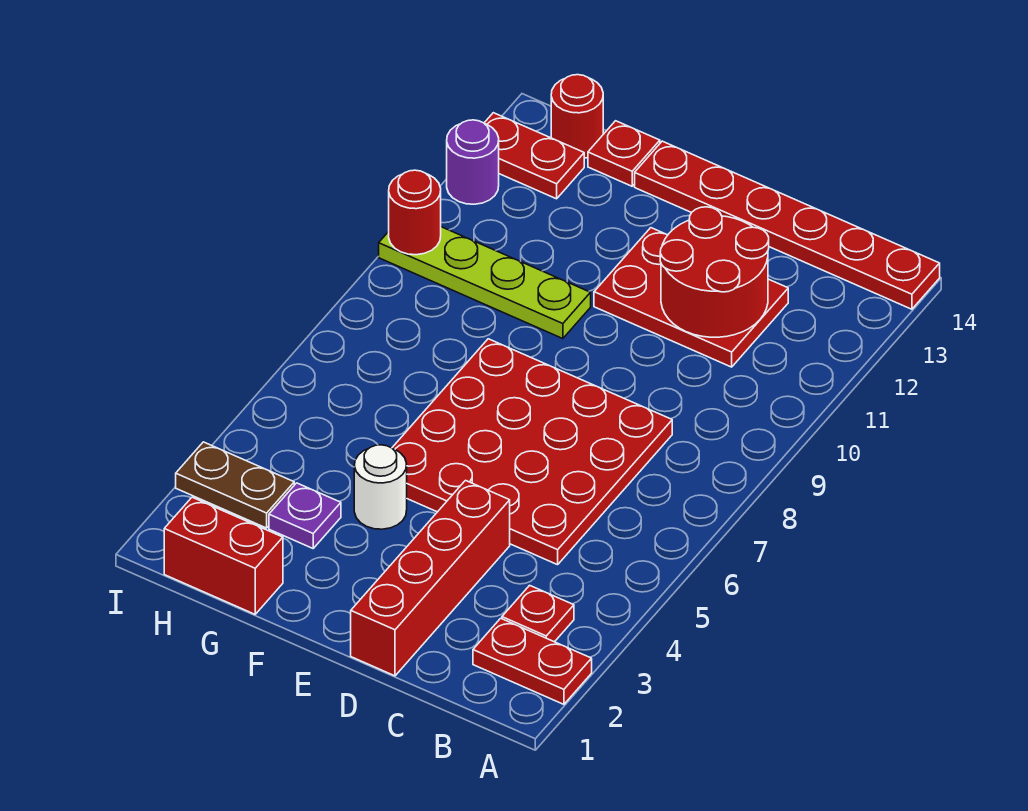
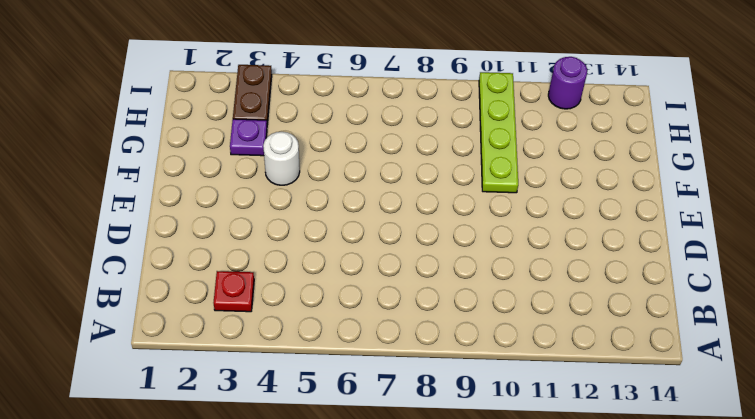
none -> red plate A2:B2 level 1
none -> red plate A14:F14 level 1
none -> red plate C5:F8 level 1

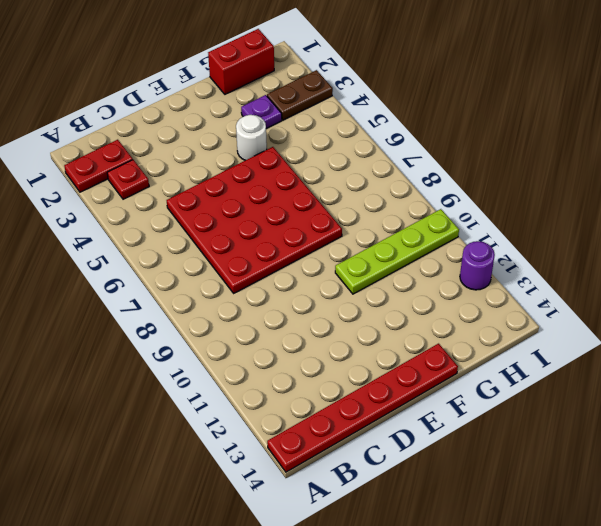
none -> red plate C11:E12 level 1
none -> red brick D1:D4 level 1
none -> red plate G14 level 1

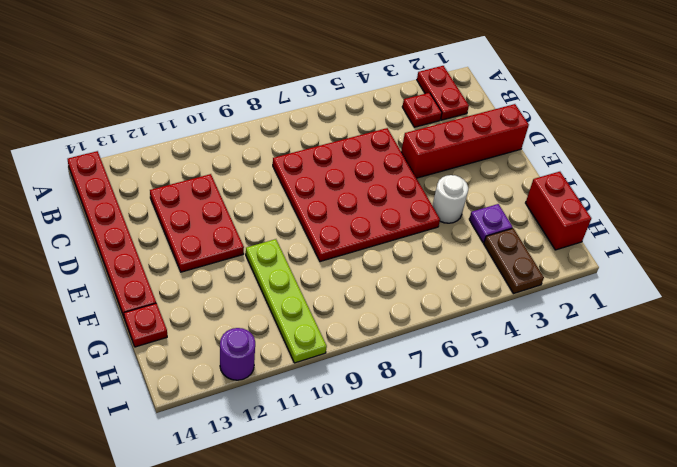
none -> red plate H13:I13 level 1
none -> red round brick H14 level 1
none -> red round brick C11:D12 level 2

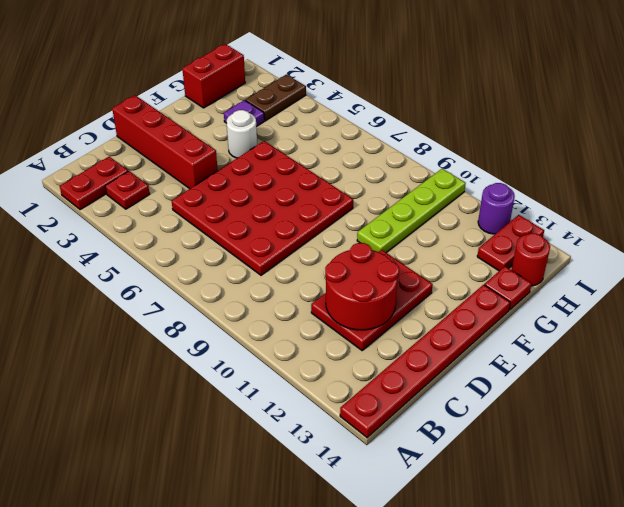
none -> red round brick I10 level 2

